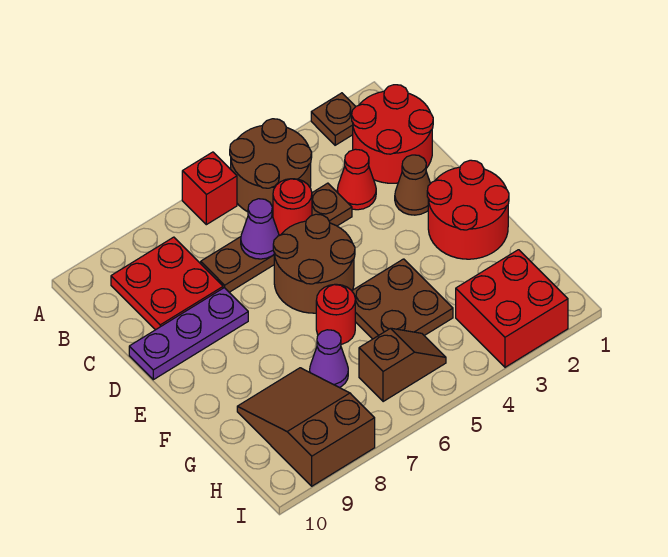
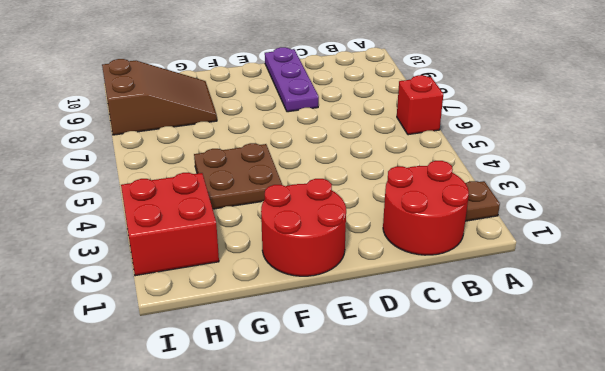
none -> brown round brick A4:B5 level 1
none -> red plate B8:C9 level 1
none -> red cone C3 level 1

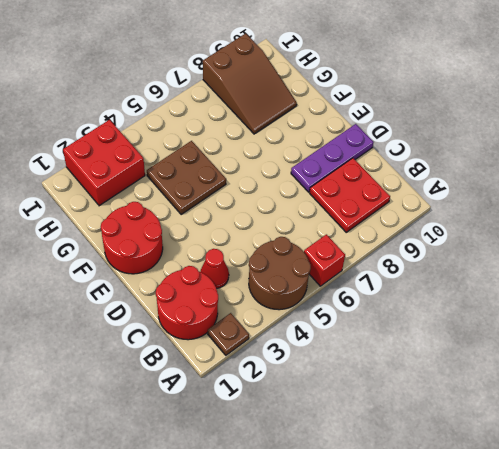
none -> brown plate C4:C7 level 1
none -> brown cone D2 level 1
none -> brown round brick D5:E6 level 1

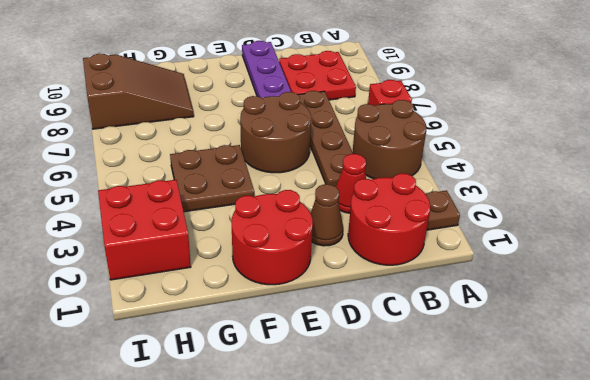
none -> red round brick F6 level 1
none -> purple cone G7 level 1
none -> brown slope H5:H6 level 1 top 6

